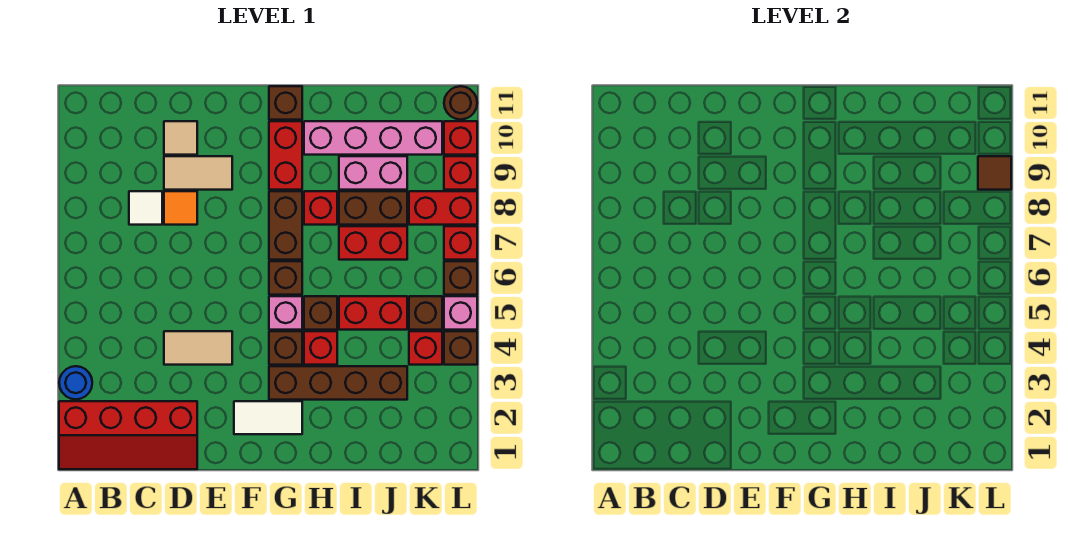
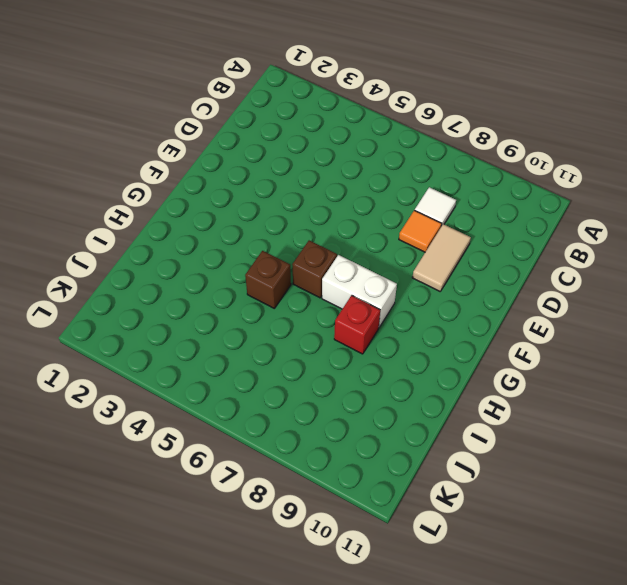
white brick G7:G8 level 1 -> brown brick G7:G8 level 1
none -> red slope A1:D2 level 1 top 2
none -> blue round brick A3 level 1
none -> tan tile D4:E4 level 1
none -> tan tile D10 level 1

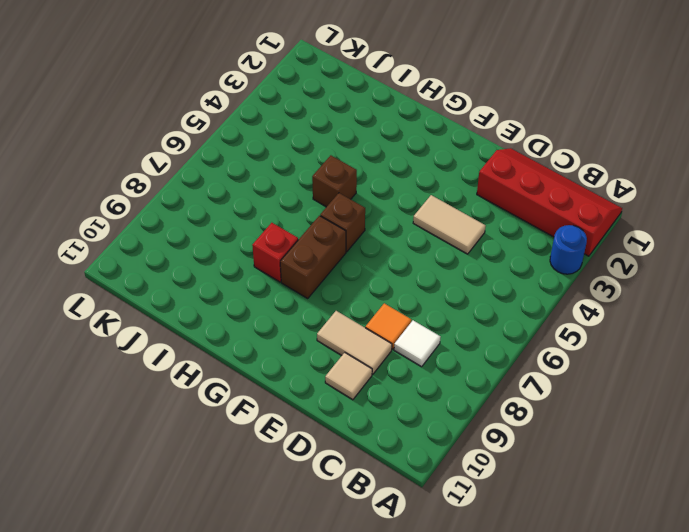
none -> white tile F2:G2 level 1
none -> brown brick G3:J3 level 1
none -> brown brick G4 level 1
none -> pink brick G5 level 1

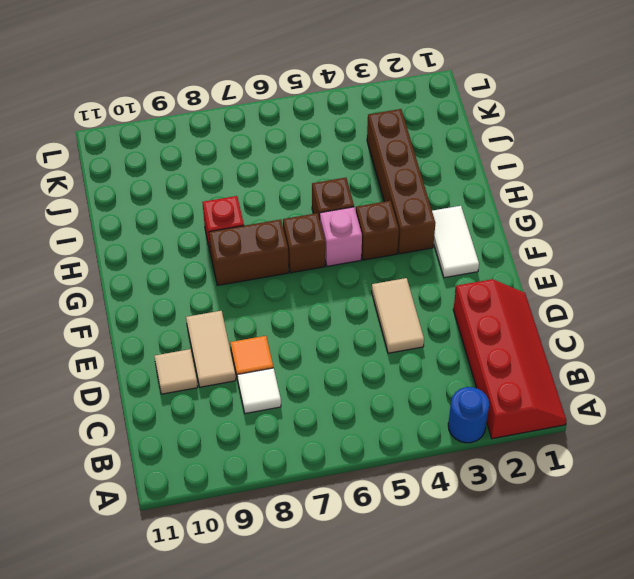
none -> red brick G9:G10 level 1
none -> brown brick G11 level 1
none -> red brick H4 level 1
none -> pink brick H10:K10 level 1

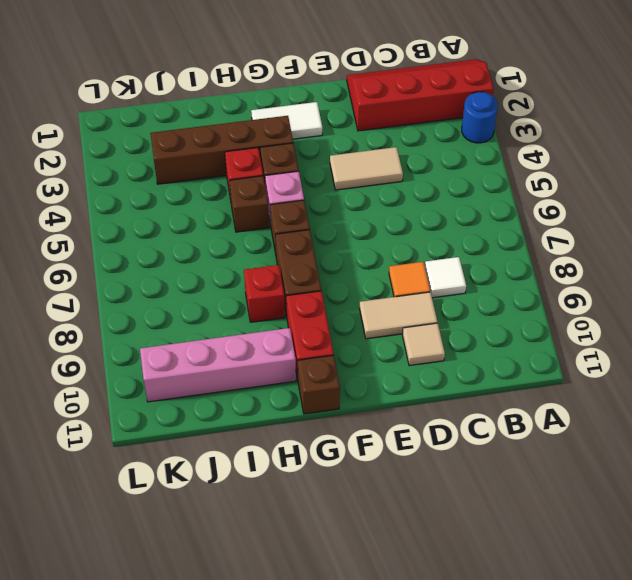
none -> red brick I5:J5 level 1
none -> red brick I7:J7 level 1
none -> brown brick I8:J8 level 1
none -> pink brick I9:J9 level 1

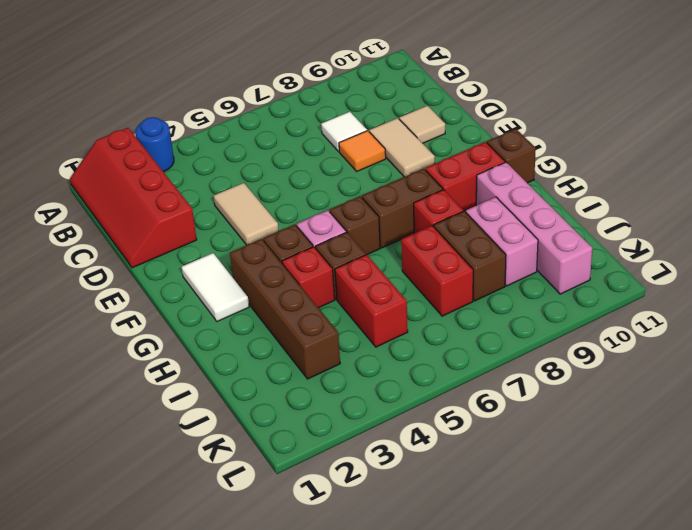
none -> red brick K4 level 1
none -> brown brick K5 level 1
none -> red brick K8:L8 level 1
none -> brown brick L4 level 1

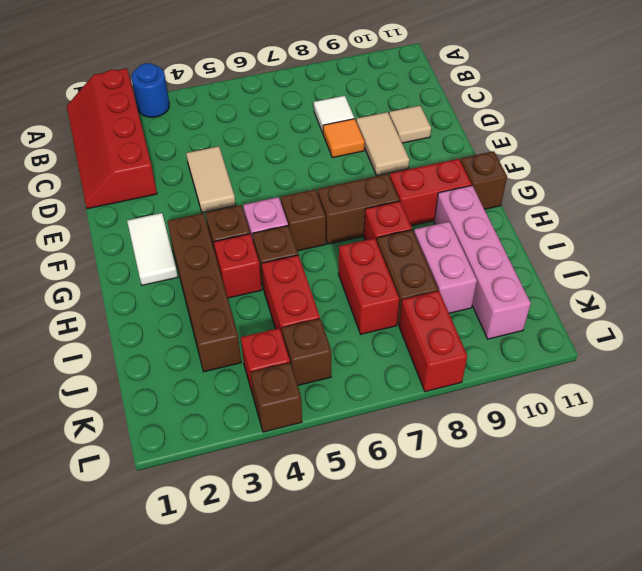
none -> pink brick L5 level 1
none -> brown brick L6 level 1
none -> red brick L7 level 1
none -> red brick L9 level 1

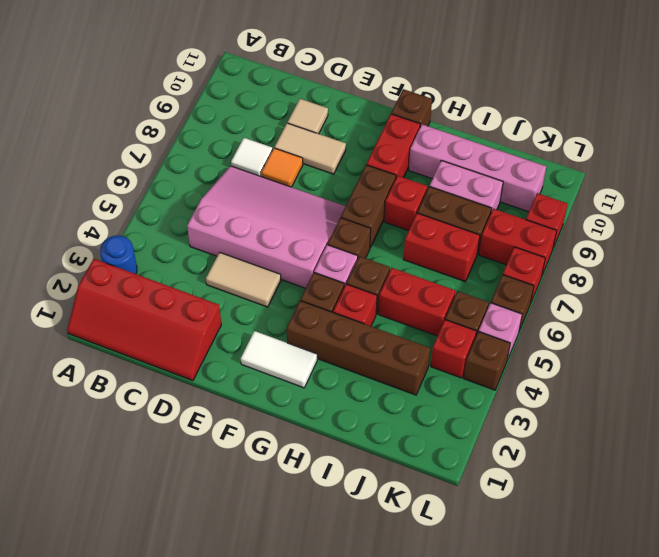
pink slope C5:F7 level 1 top 5 -> none
none -> red brick L10 level 1
none -> brown round brick L11 level 1
none -> brown tile L9 level 2

